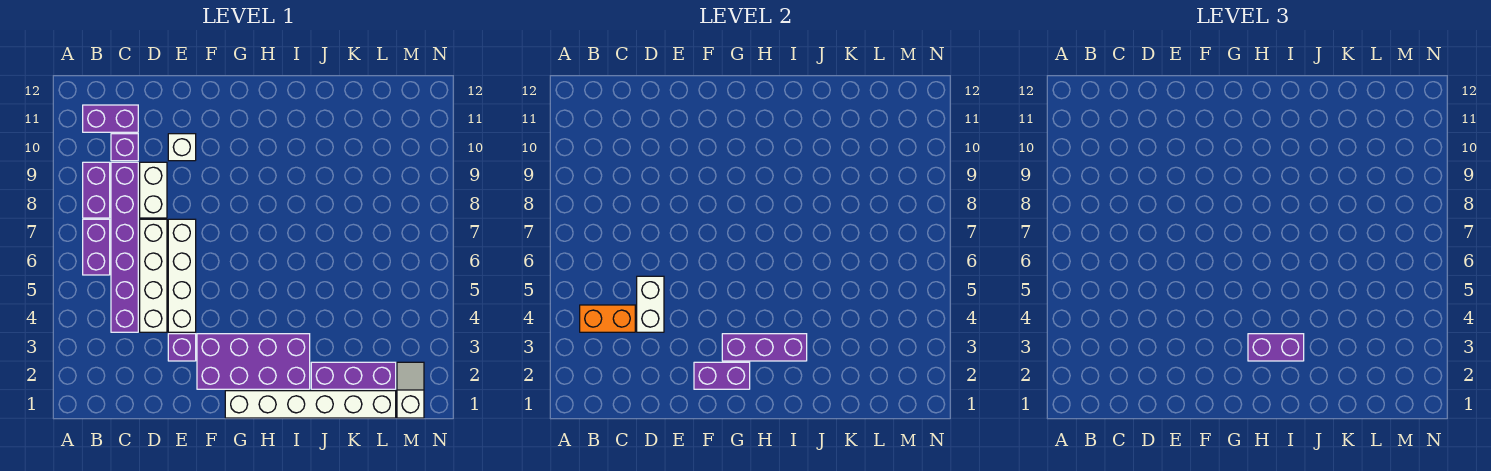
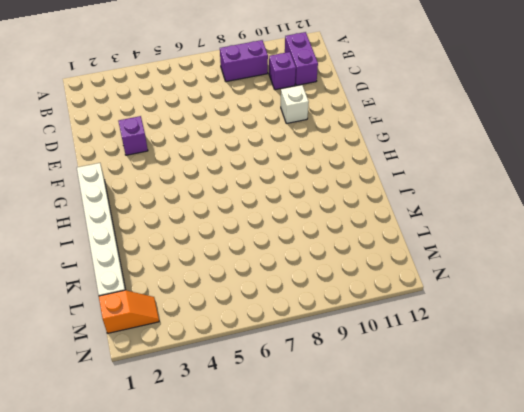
orange slope M1:M2 level 1 top 1 -> white slope M1:M2 level 1 top 1
none -> purple brick B6:B7 level 1
none -> purple brick C4:C9 level 1
none -> white brick D4:D7 level 1

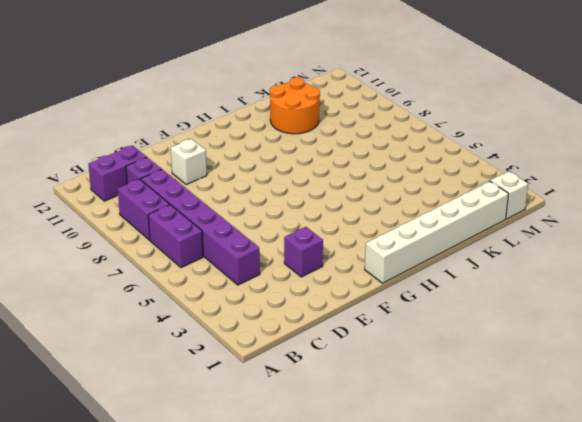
orange round brick J10:K11 level 1 -> none
none -> white brick D4:D7 level 1
none -> white brick D8:D9 level 1
none -> white brick E4:E7 level 1

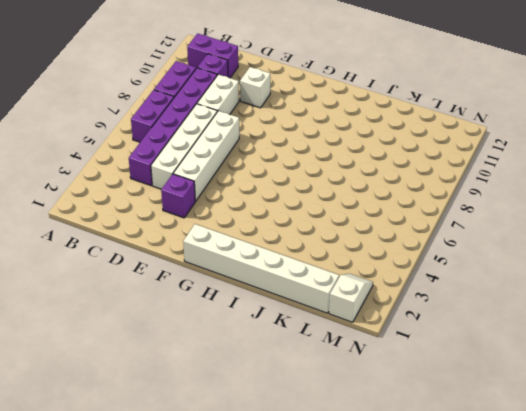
none -> purple brick F2:I3 level 1
none -> purple brick J2:L2 level 1
none -> orange brick B4:C4 level 2

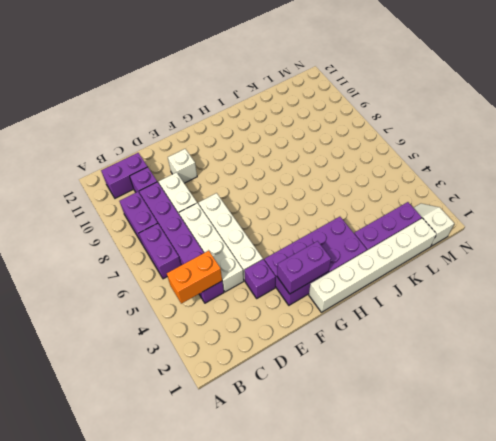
none -> white brick D4:D5 level 2
none -> purple brick G3:I3 level 2
none -> purple brick H3:I3 level 3

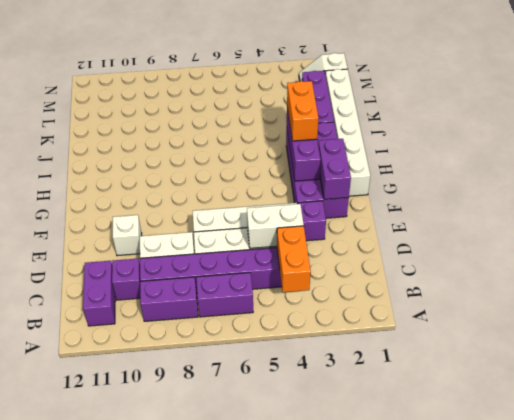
orange brick H3:I3 level 3 -> purple brick H3:I3 level 3

